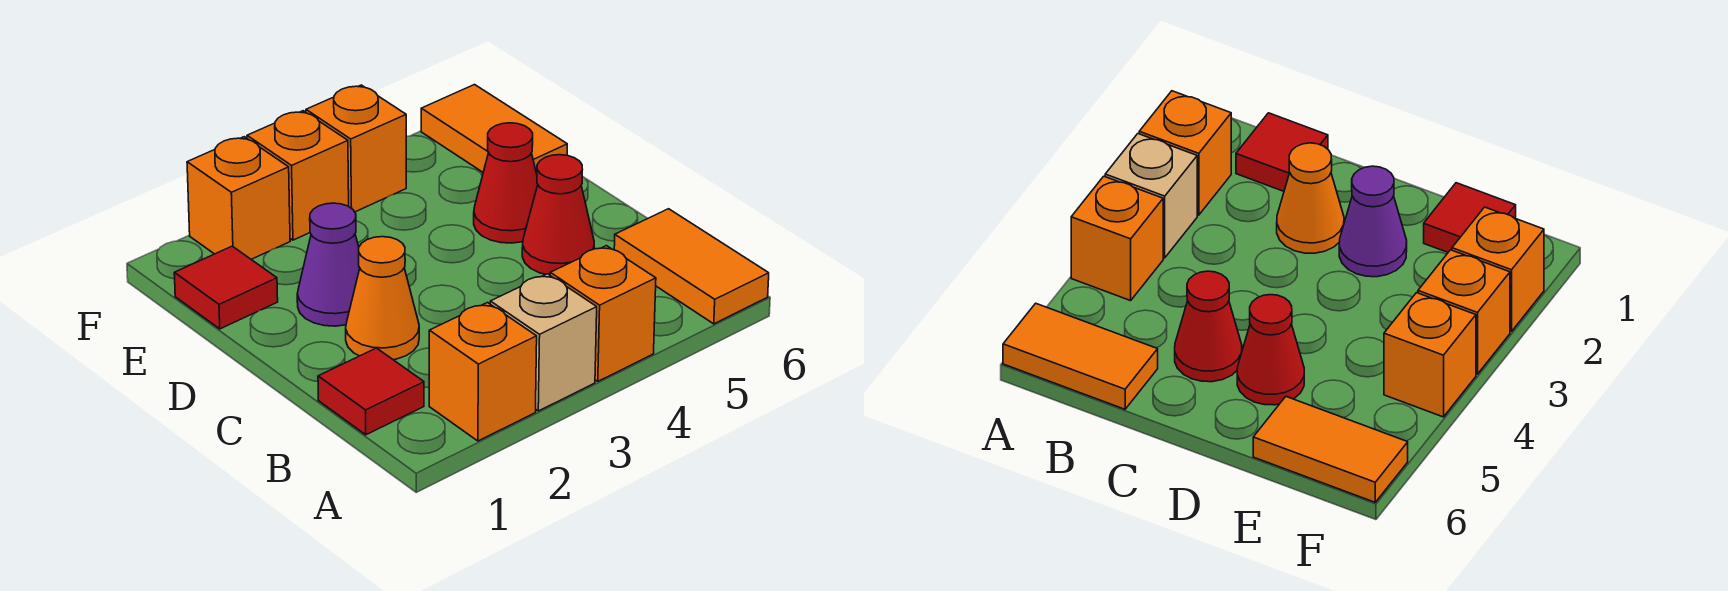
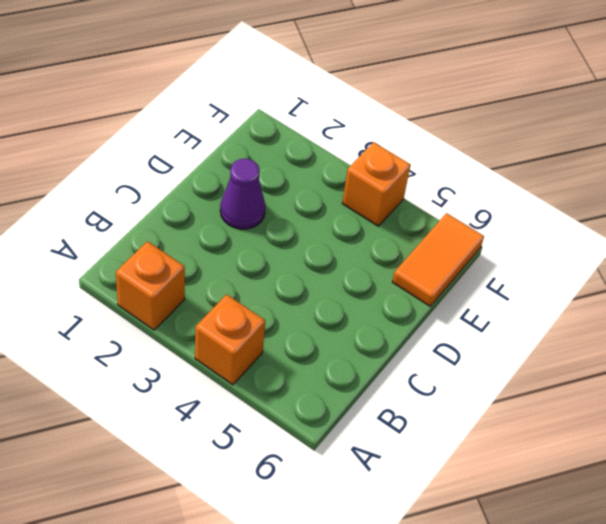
none -> tan brick A3 level 1
none -> orange tile A6:B6 level 1
none -> red tile B1 level 1

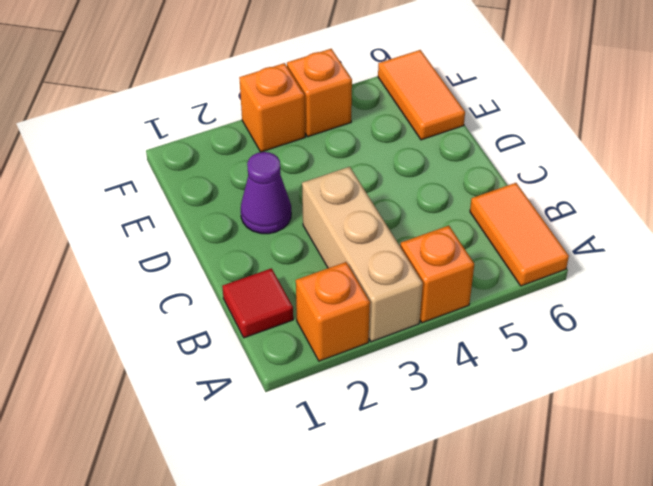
tan brick A3:C3 level 1 -> tan brick A3 level 1
none -> orange cone C2 level 1
none -> red cone C5 level 1
none -> red cone D5 level 1

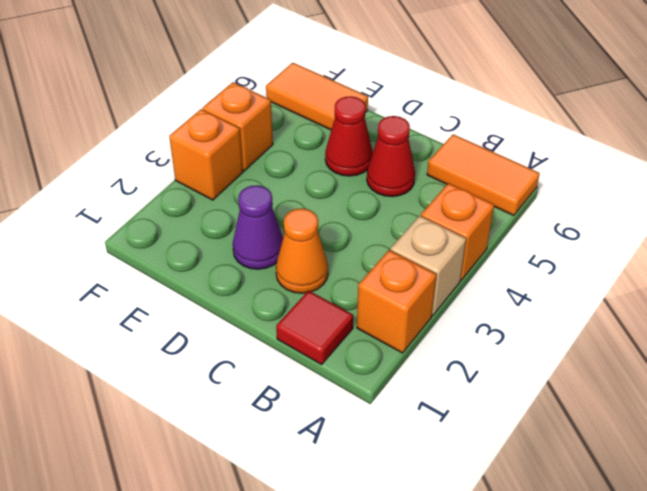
none -> red tile E1 level 1
none -> orange brick F2 level 1

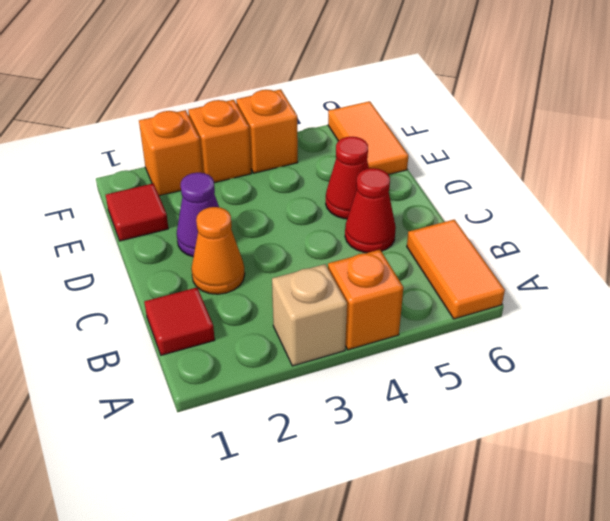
none -> orange brick A2 level 1

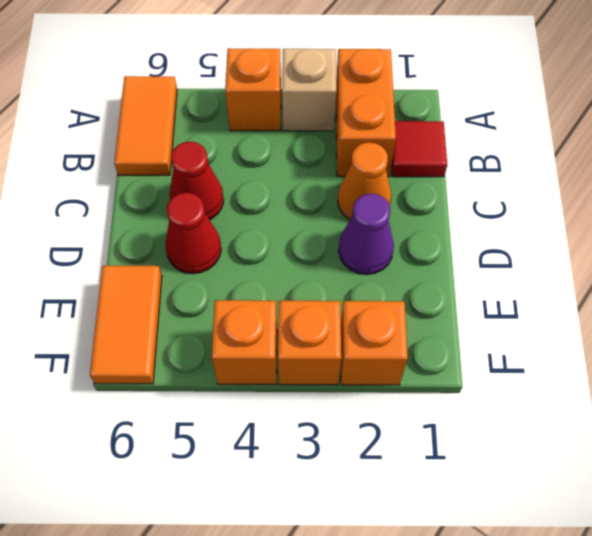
orange brick A2:B2 level 1 -> orange brick A2 level 1
none -> red tile E1 level 1

